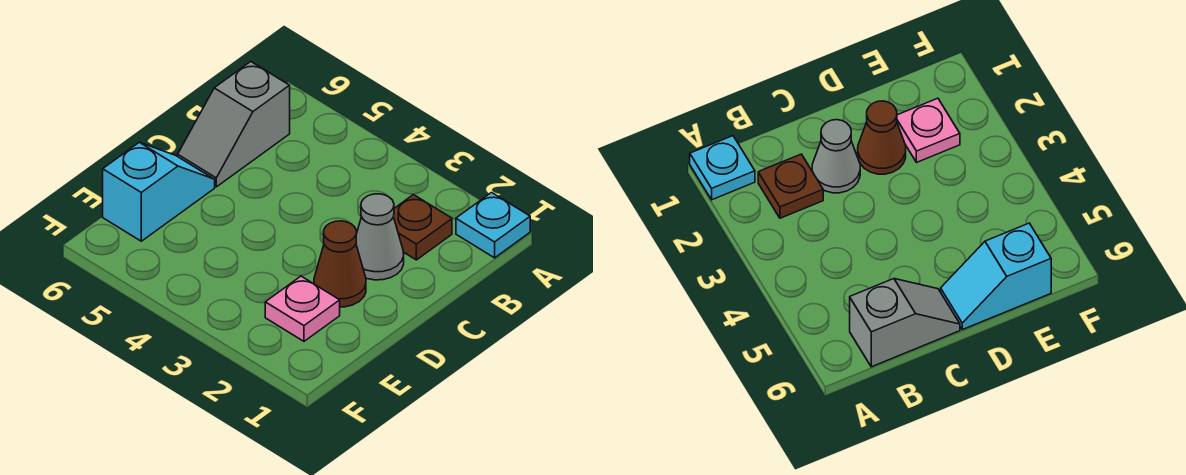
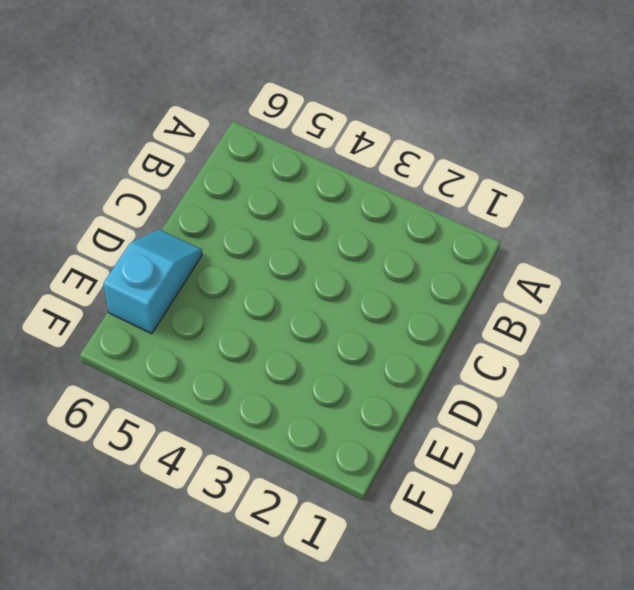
none -> cyan plate A1 level 1
none -> brown plate B2 level 1

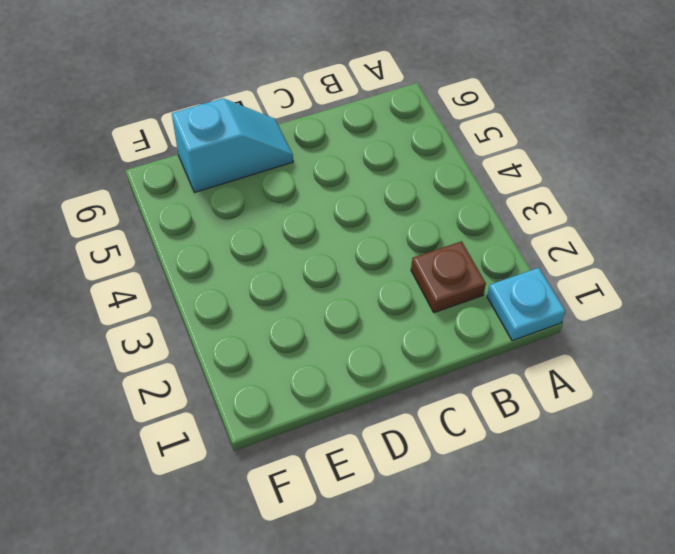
none -> grey slope B6:C6 level 1 top B
none -> grey cone C2 level 1

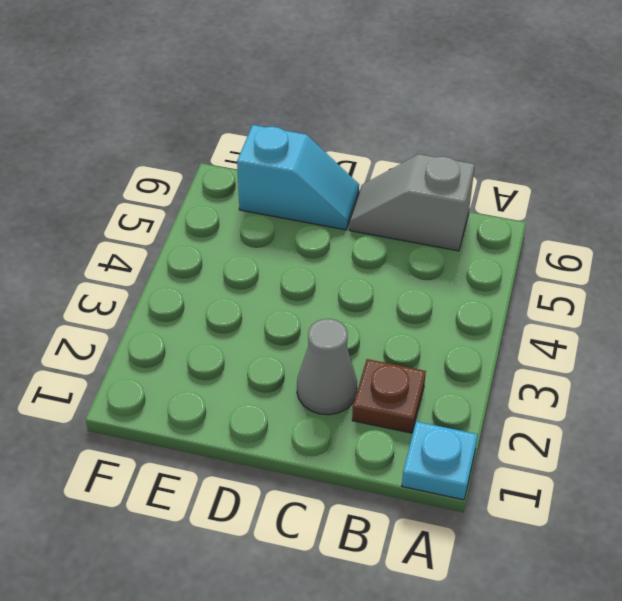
none -> brown cone D2 level 1
none -> pink plate E2 level 1

